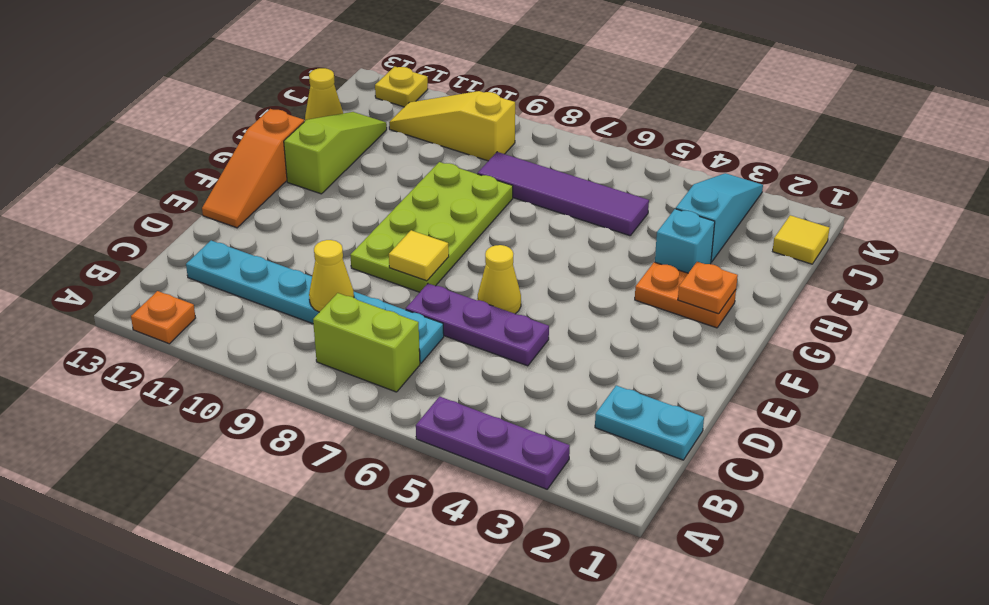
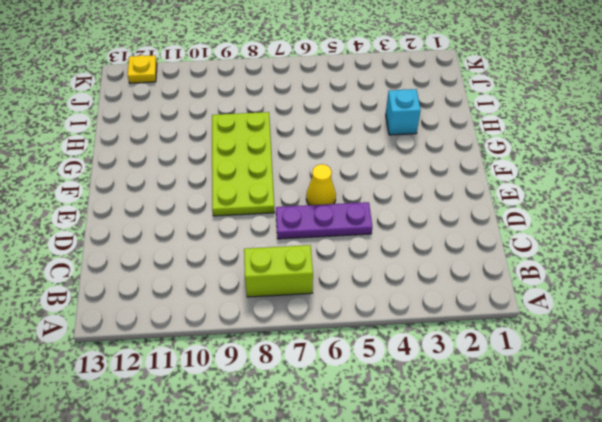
none -> purple plate A3:A5 level 1
none -> orange plate A12 level 1
none -> cyan plate C1:C2 level 1

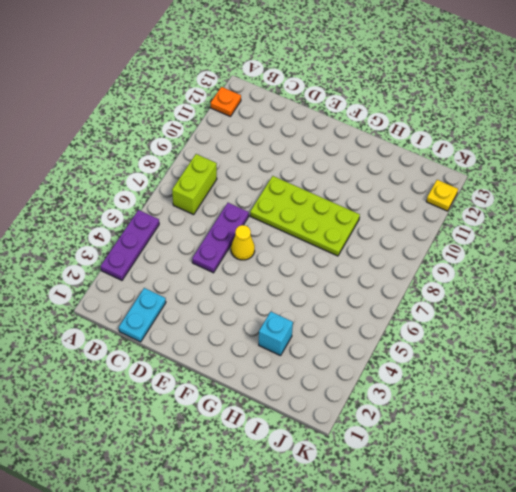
none -> cyan plate C7:C12 level 1
none -> orange slope E13:G13 level 1 top G
none -> orange plate G2:G3 level 1

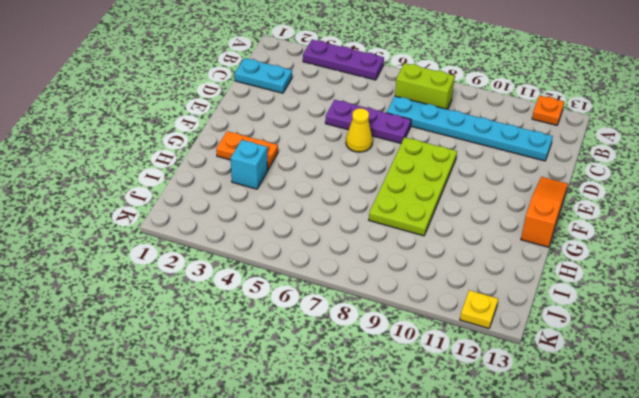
none -> lime slope G12:I12 level 1 top G
none -> cyan slope I3:K3 level 1 top I
none -> purple tile I5:I8 level 1

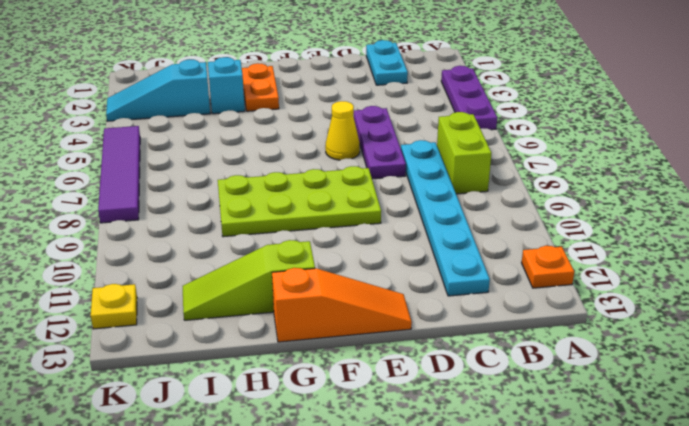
purple tile K5:K8 level 1 -> purple tile I5:I8 level 1
none -> yellow cone I13 level 1
none -> yellow tile J1 level 1
none -> yellow slope J9:J11 level 1 top 9

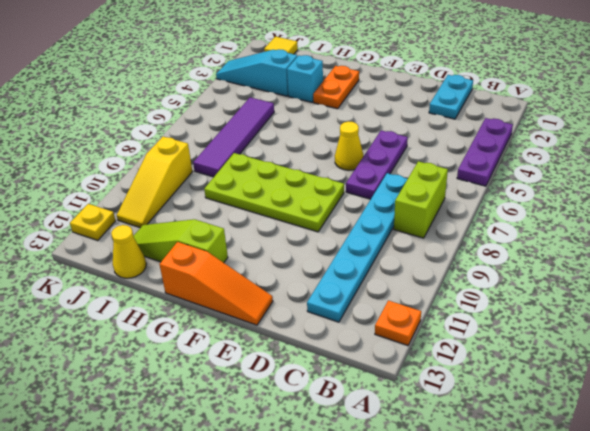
none -> yellow cone C9 level 2
none -> yellow tile E8 level 2
none -> orange plate G2 level 2

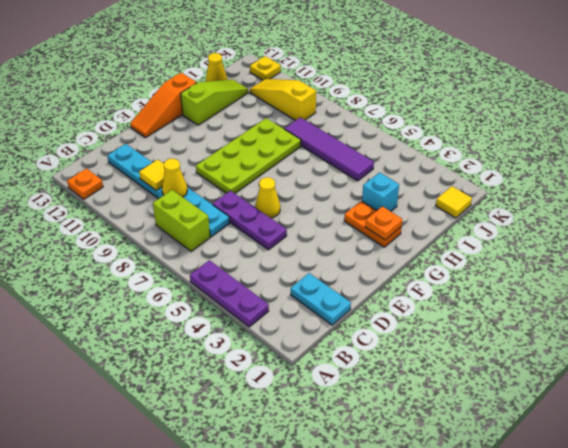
yellow tile C10 level 2 -> yellow tile E8 level 2
none -> cyan slope I3:K3 level 1 top I

